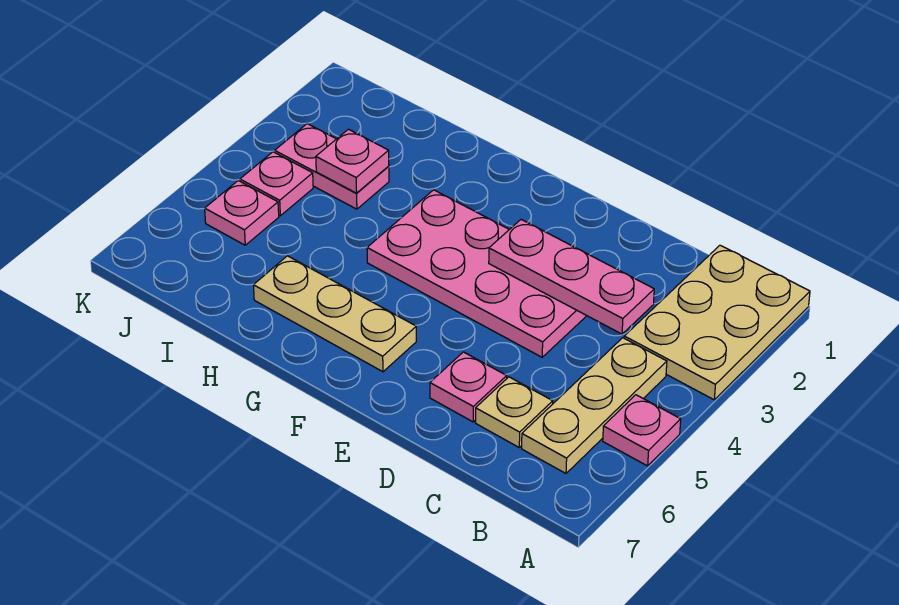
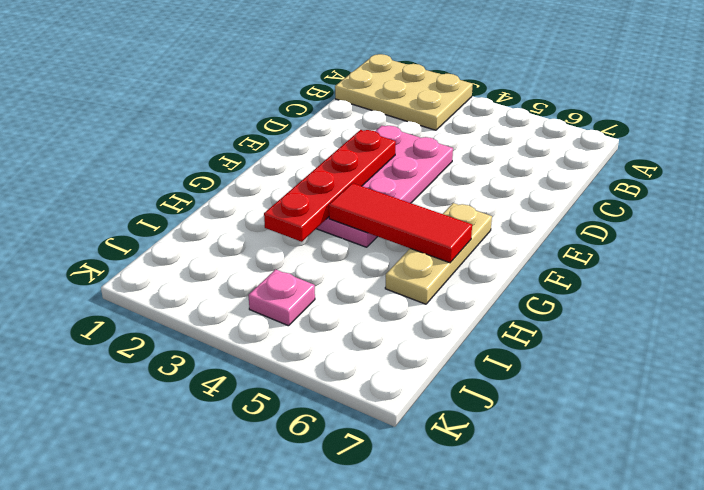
red plate E3:H3 level 2 -> pink plate C3:E3 level 2
red tile G4:G6 level 2 -> none
none -> pink plate A5 level 1
none -> tan plate B4:B6 level 1
none -> tan plate C6 level 1

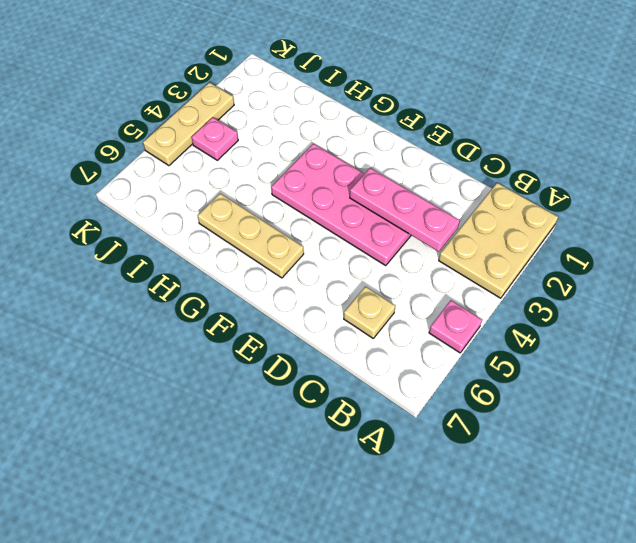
tan plate K3:K5 level 1 -> tan plate B4:B6 level 1
none -> pink plate D6 level 1
none -> pink plate I3:J3 level 1
none -> pink plate J5 level 1

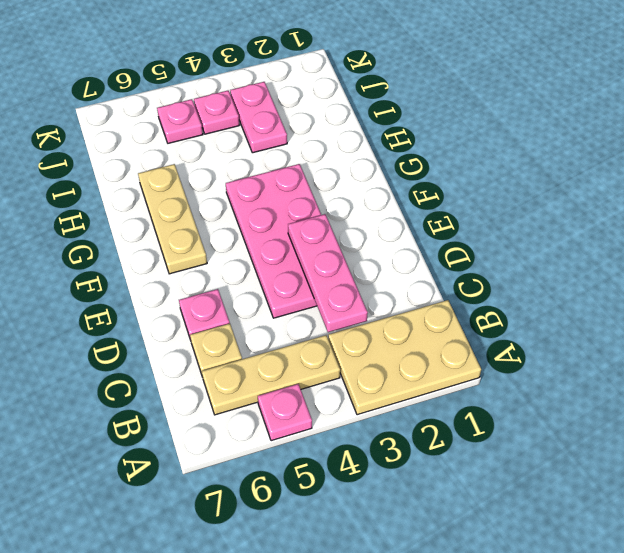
none -> pink plate I3 level 2

